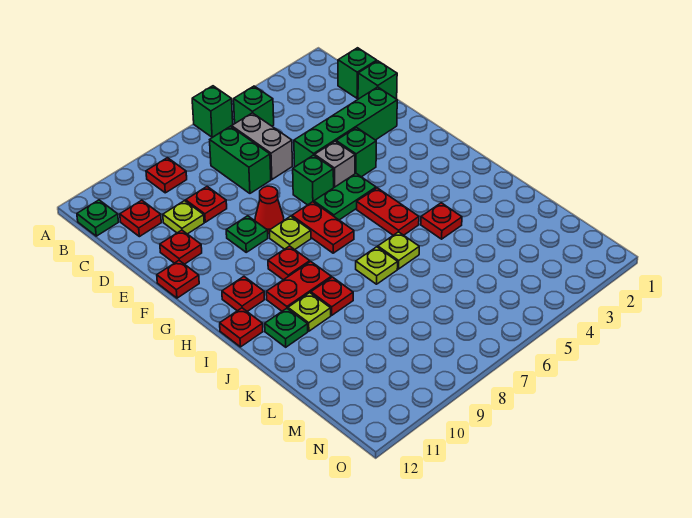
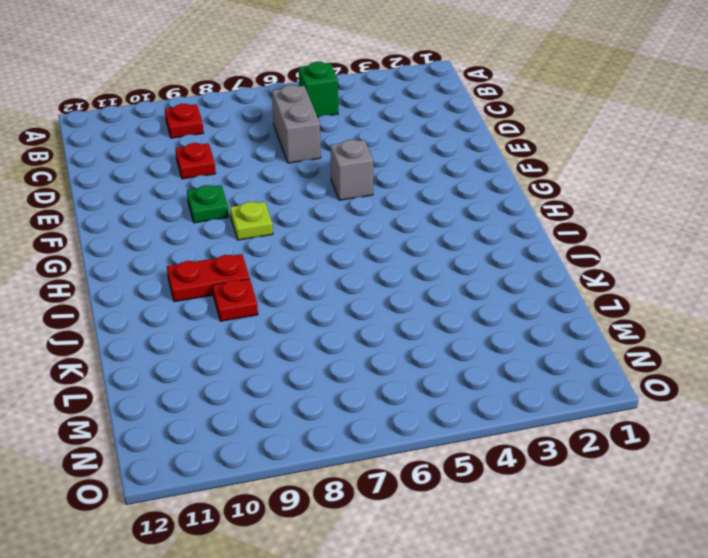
none -> green brick A6 level 1
none -> green plate B12 level 1
none -> green brick C1 level 1
none -> green brick C7:D7 level 1

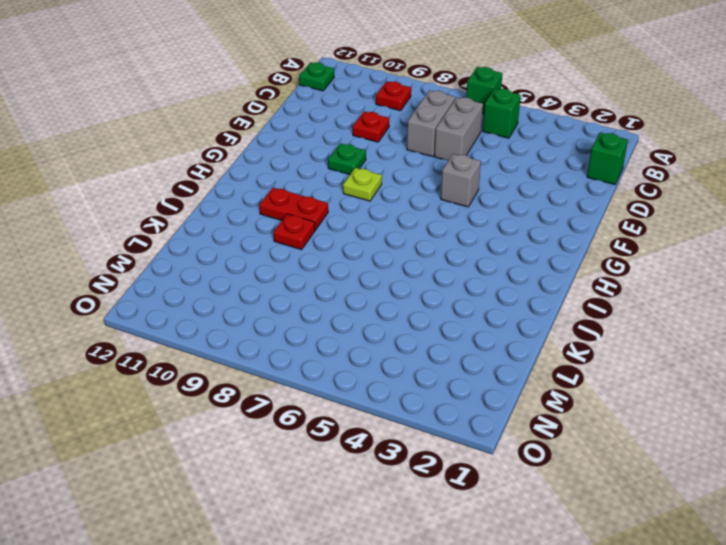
grey brick C7:D7 level 1 -> green brick C7:D7 level 1
none -> red plate C11 level 1
none -> green brick D1 level 1
none -> lime plate D10 level 1
none -> green brick E2:E5 level 1

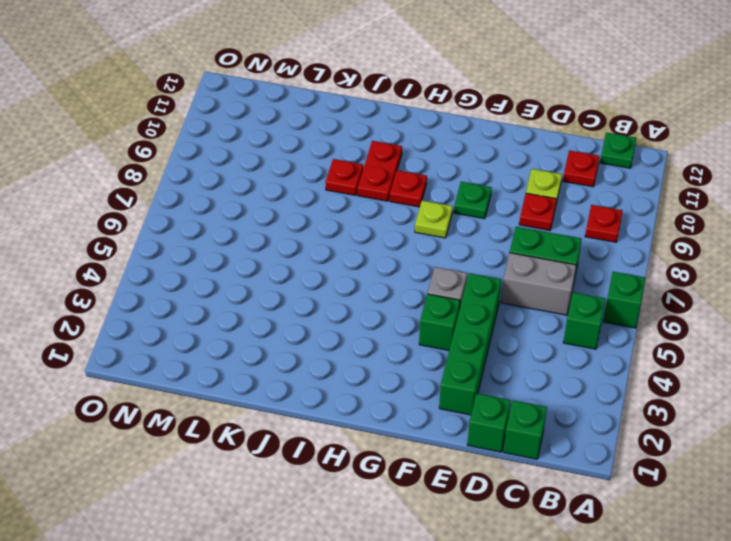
none -> red plate E11 level 1
none -> green brick F6 level 1
none -> red cone F8 level 1
none -> red plate F12 level 1

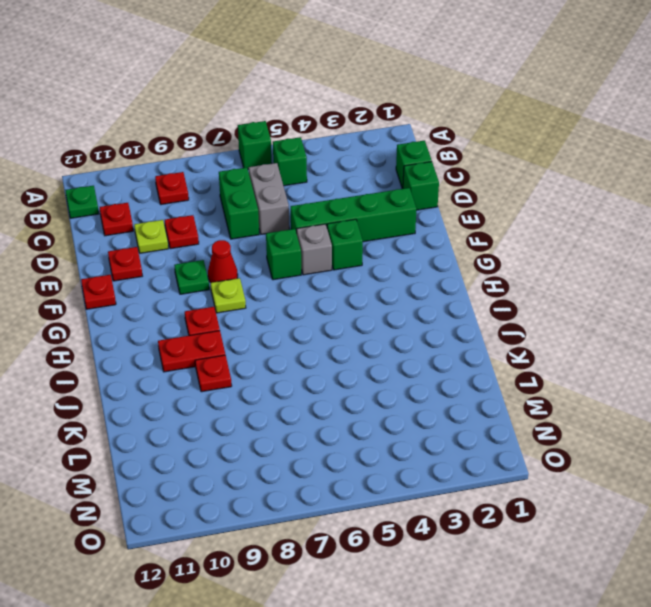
none -> green plate G5:G6 level 1
none -> red plate G7:H7 level 1
none -> red plate H5:I5 level 1
none -> red plate H11 level 1

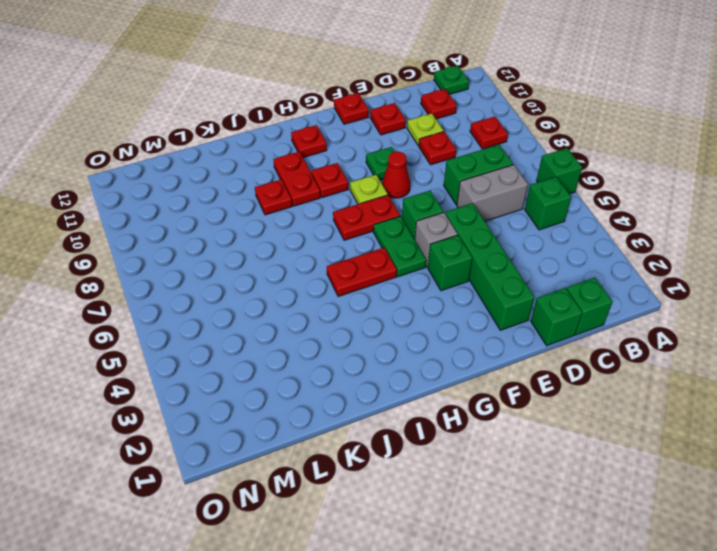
none -> red plate I12 level 1
none -> red plate J4 level 1
none -> lime plate J6 level 1
none -> lime plate J7 level 1

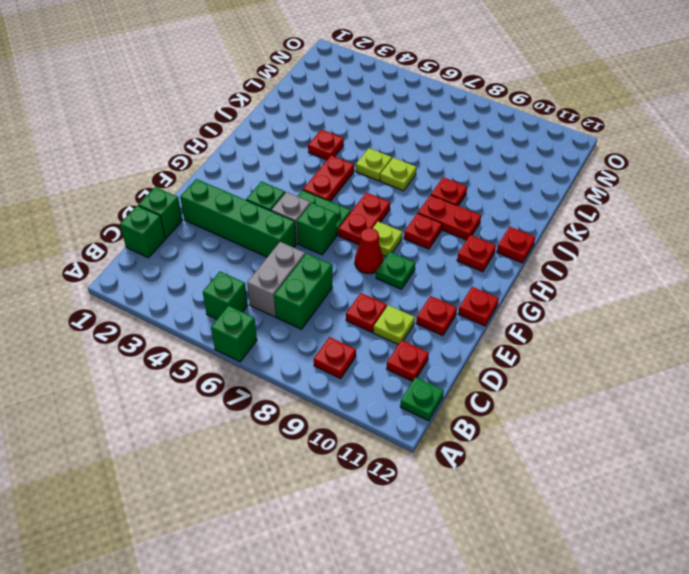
none -> lime plate J10 level 1
none -> green plate J11 level 1

